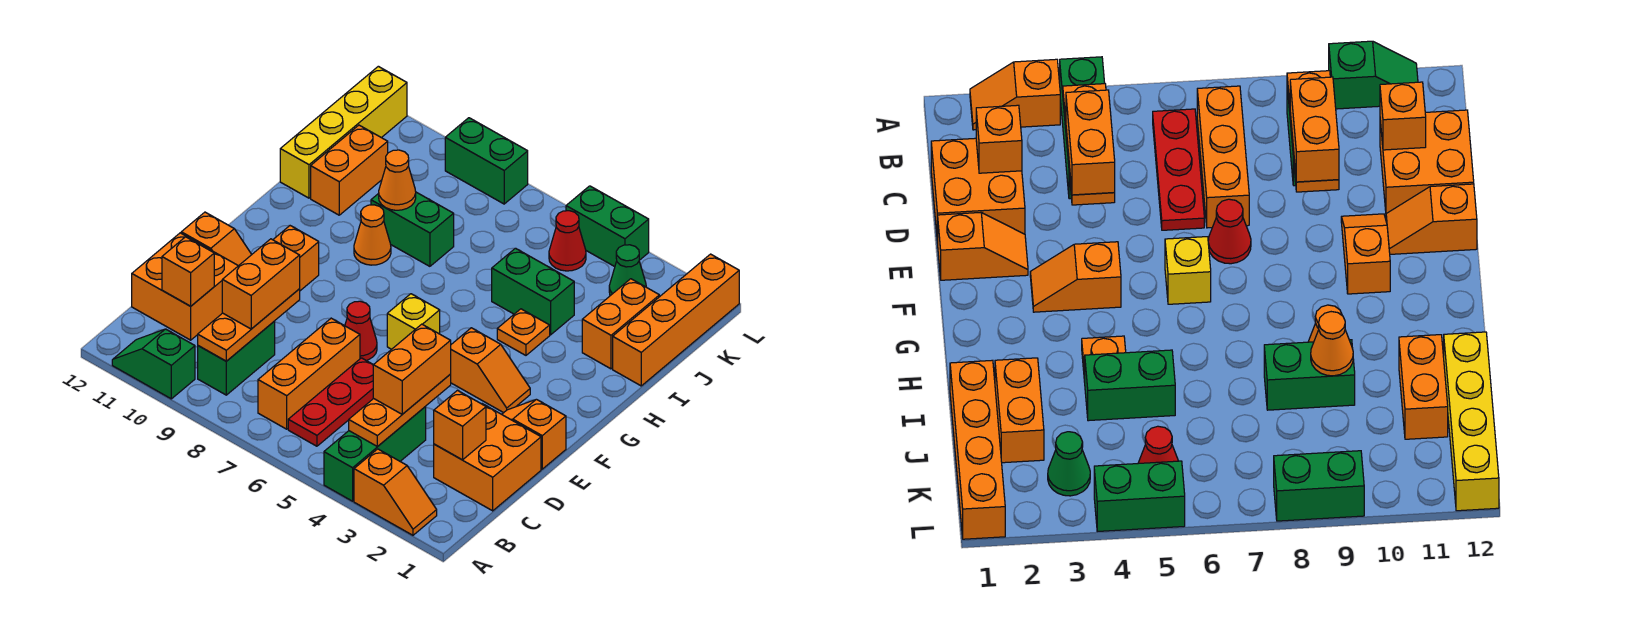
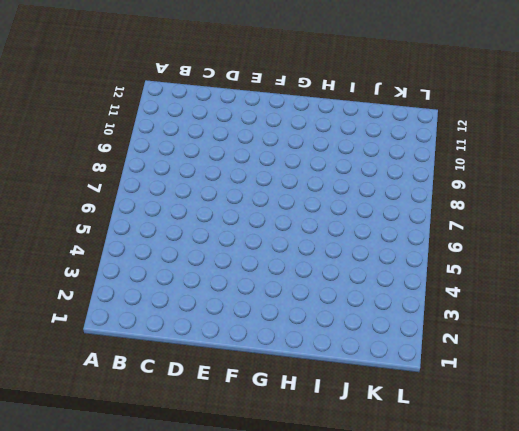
none -> orange slope A2:A3 level 1 top 3
none -> green brick A4:C4 level 1
none -> green slope A10:A11 level 1 top 10
none -> red plate B6:D6 level 1

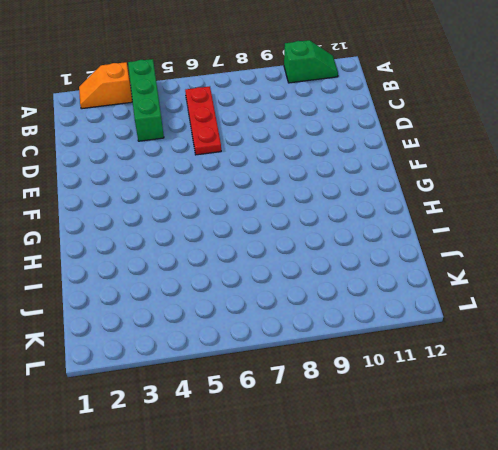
none -> orange brick B7:D7 level 1
none -> green brick B9:C9 level 1
none -> orange brick C1:D2 level 1
none -> orange brick C11:D12 level 1

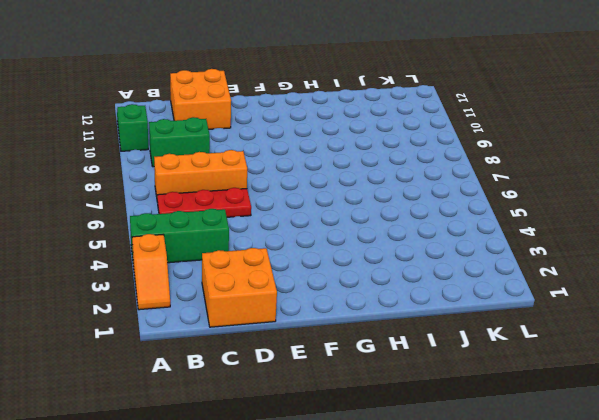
none -> orange slope E1:E2 level 1 top 1
none -> red cone E7 level 1
none -> orange slope E10:F10 level 1 top F
none -> orange slope E11:E12 level 1 top 12

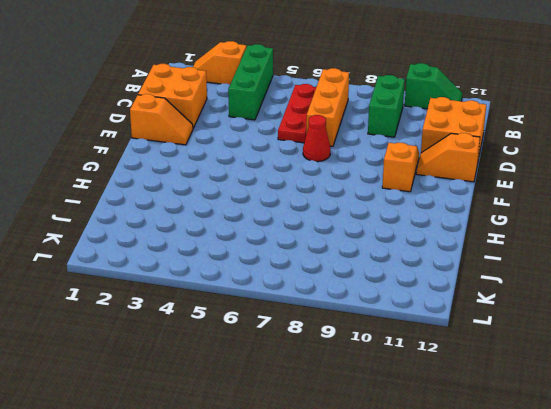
none -> orange slope F3:F4 level 1 top 4
none -> yellow brick F6 level 1
none -> orange plate H4 level 1
none -> orange cone H9 level 1

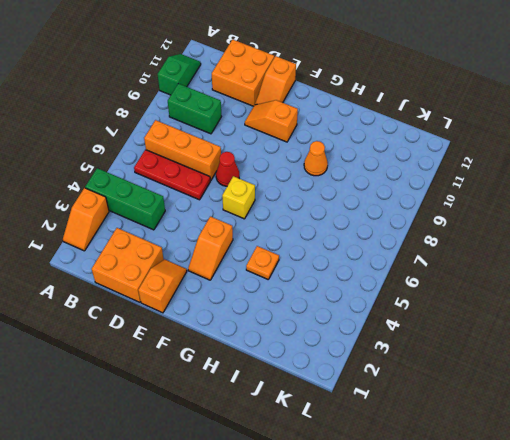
none -> orange brick I1:L1 level 1
none -> orange brick I2:J2 level 1
none -> green brick I4:I5 level 1
none -> green brick I8:I9 level 1

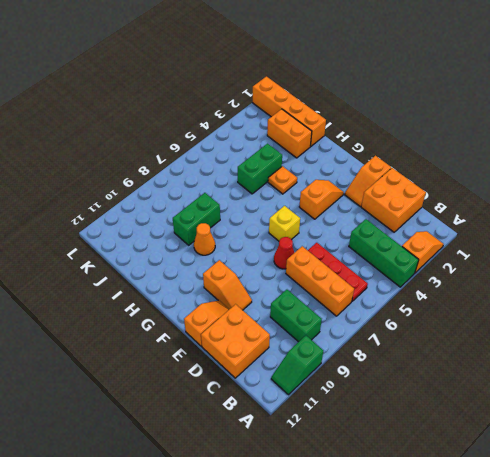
none -> orange brick I11:J11 level 1
none -> yellow brick I12:L12 level 1
none -> green cone K3 level 1
none -> red cone K5 level 1

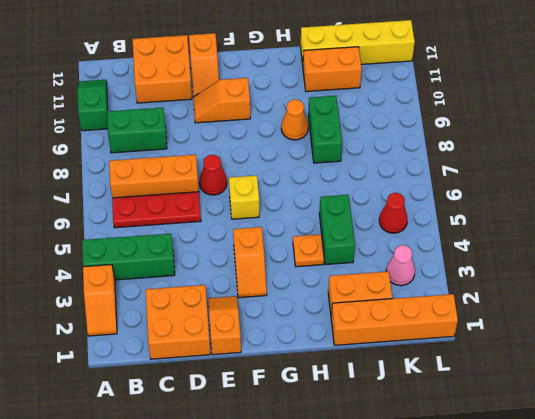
pink cone K3 level 1 -> green cone K3 level 1
none -> green brick L4:L5 level 1
none -> green brick L8:L9 level 1
none -> orange plate B4:D4 level 2
none -> orange plate B9:D9 level 2

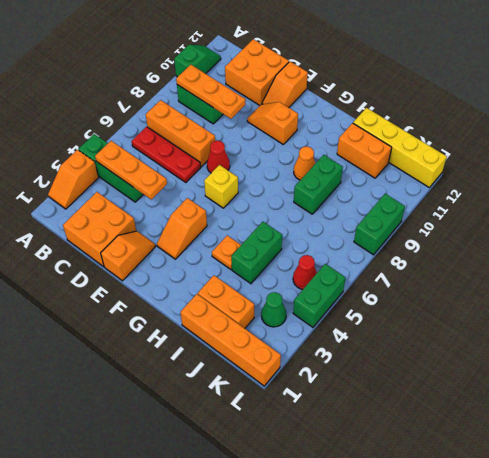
none -> orange brick C2 level 2
none -> orange brick C11 level 2
none -> orange cone I9 level 2
none -> orange brick C4:D4 level 3

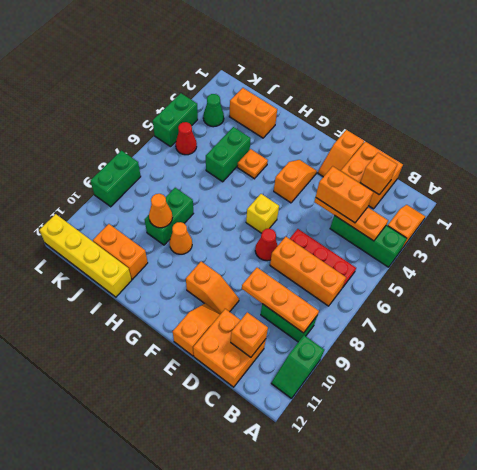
none -> orange brick I1:L1 level 1
none -> orange brick C9:D9 level 3

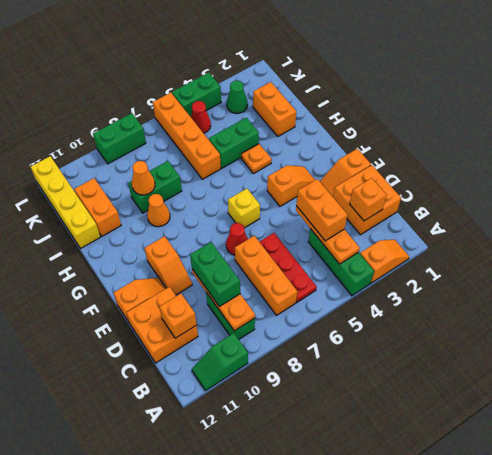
green brick C9:D9 level 3 -> orange brick C9:D9 level 3
orange brick I6:L6 level 1 -> orange brick I1:L1 level 1

